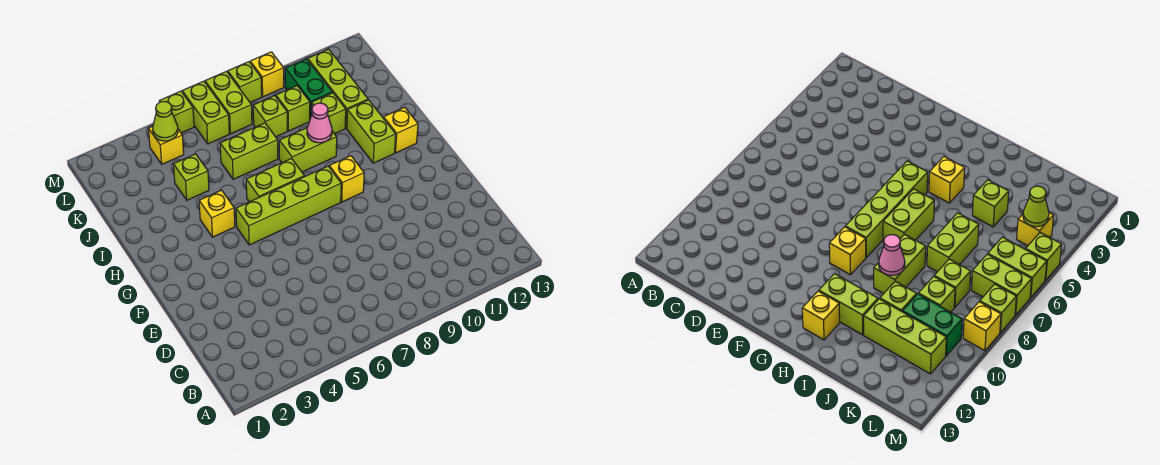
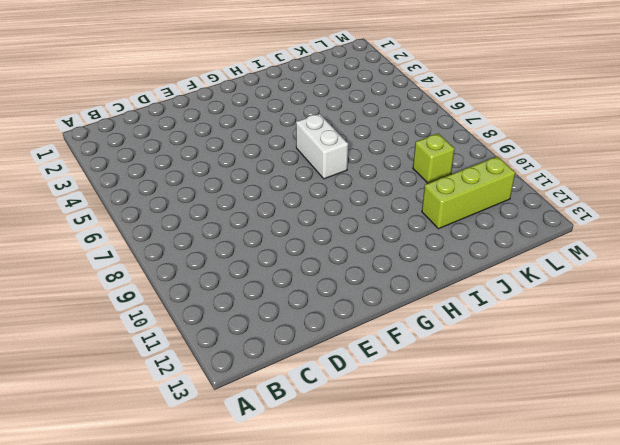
white brick H6:H7 level 1 -> lime brick H6:H7 level 1
none -> lime brick G5:G8 level 1
none -> yellow brick G9 level 1
none -> yellow brick H4 level 1

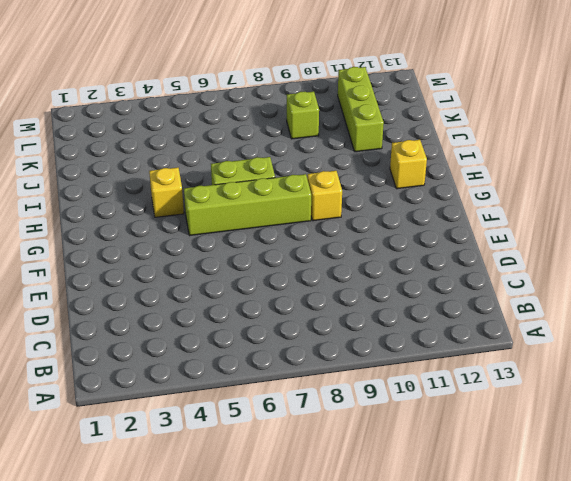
none -> lime brick H11:I11 level 1
none -> lime brick I8:I9 level 1
none -> lime brick J4 level 1

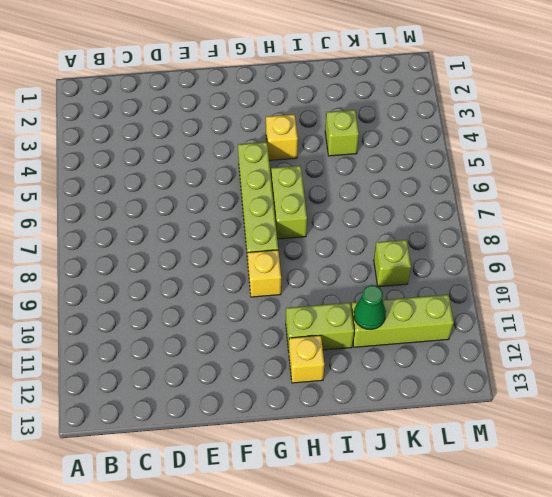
green cone J11 level 2 -> none
none -> lime brick I8:I9 level 1
none -> lime brick J6:J7 level 1
none -> lime brick J10 level 1

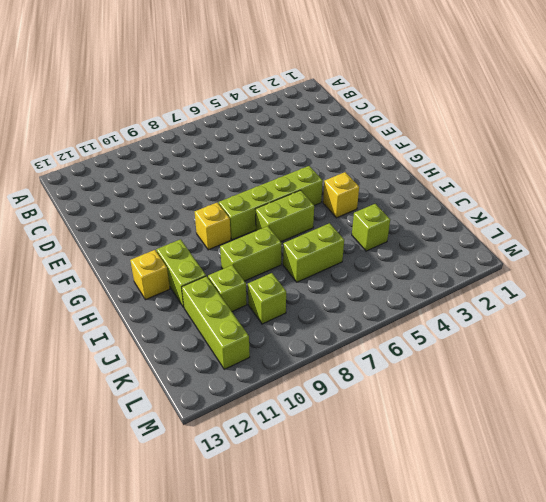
none -> lime brick K8 level 1
none -> green brick K10:L10 level 1
none -> yellow brick L4 level 1

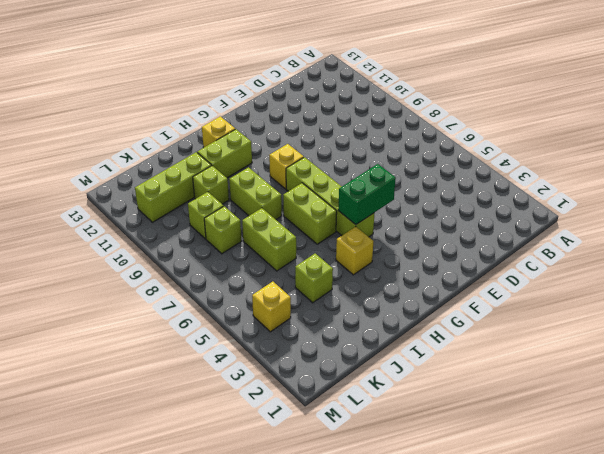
green brick F5:G5 level 2 -> green brick K10:L10 level 1
none -> lime brick L6:M6 level 1
none -> lime brick L7:M7 level 1
none -> lime brick M5 level 1

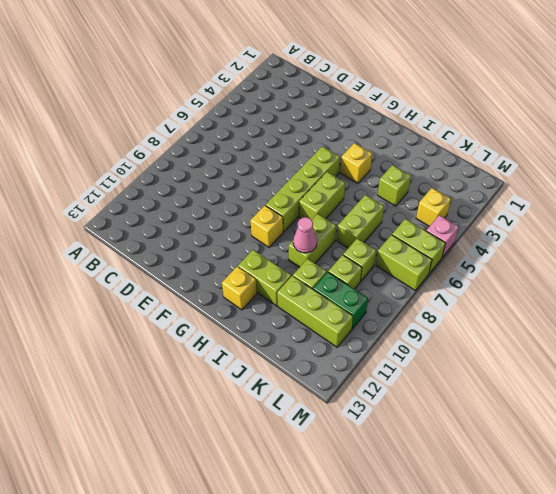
pink brick M5 level 1 -> lime brick M5 level 1
none -> lime brick M8 level 1
none -> yellow brick M9 level 1
none -> lime cone L4 level 2

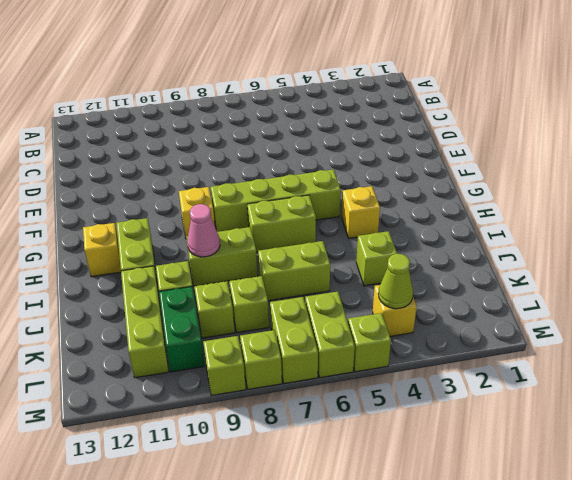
lime brick M9 level 1 -> yellow brick M9 level 1

